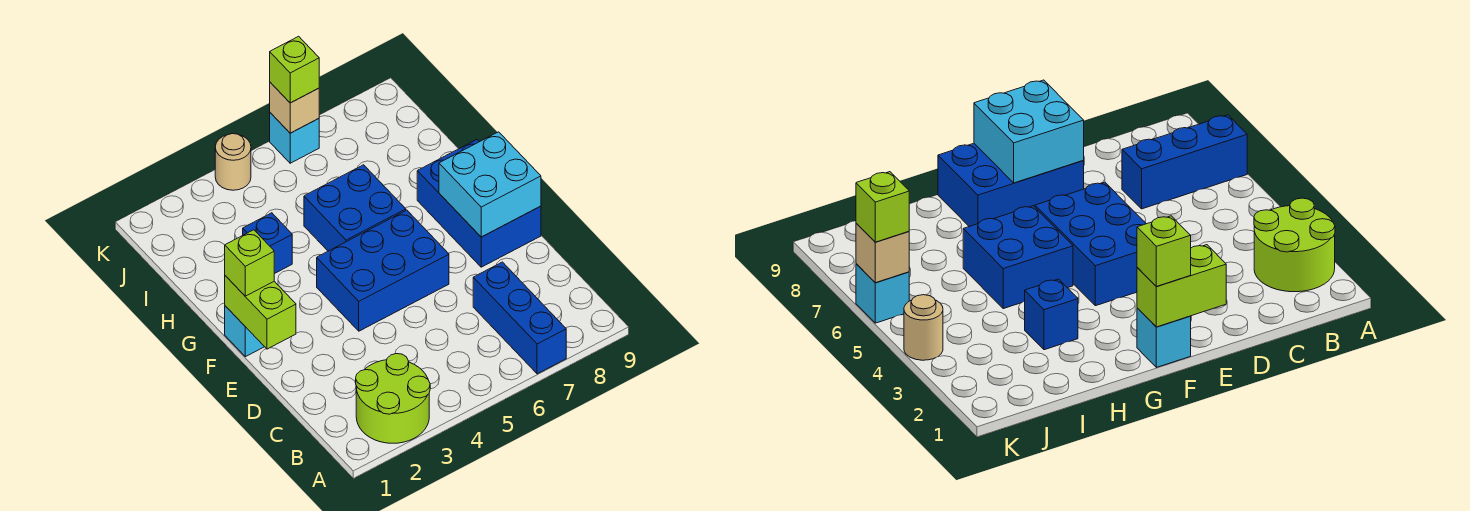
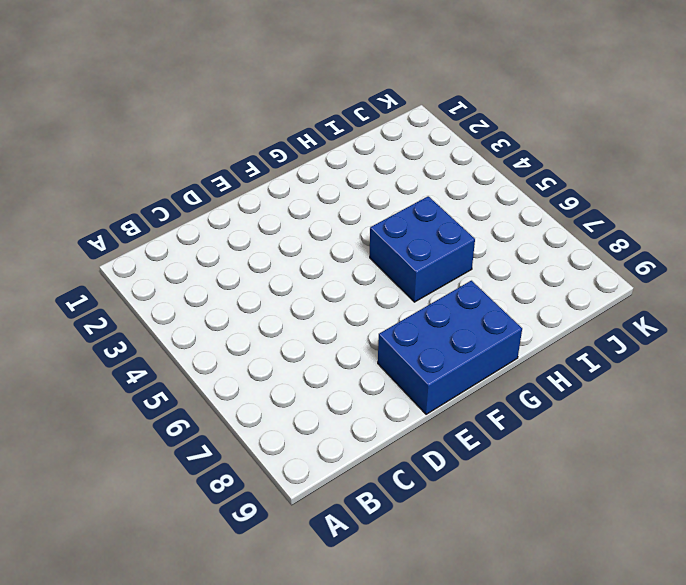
none -> lime round brick A2:B3 level 1
none -> blue brick A7:C7 level 1
none -> blue brick E4:F6 level 1

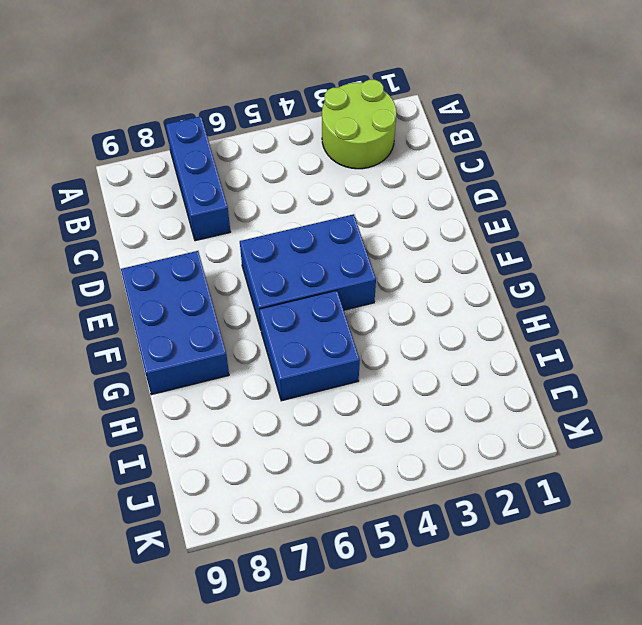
none -> cyan brick F1 level 1
none -> blue brick H3 level 1
none -> tan round brick K4 level 1

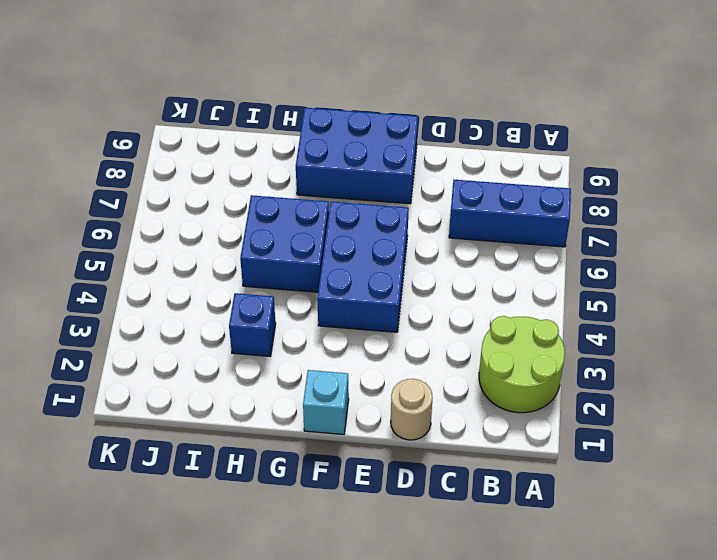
tan round brick D1 level 1 -> tan round brick K4 level 1
none -> cyan brick K6 level 1
none -> lime brick E1:F1 level 2
none -> cyan brick E8:F9 level 2

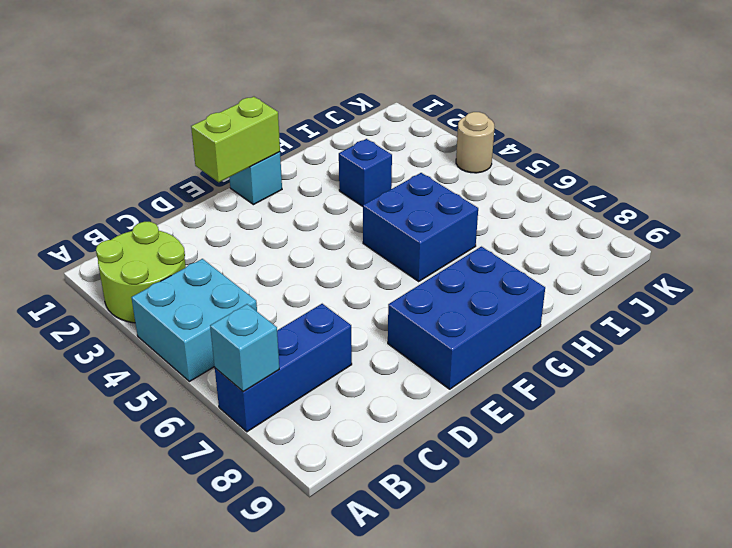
cyan brick A4:B5 level 1 -> cyan brick E8:F9 level 2
cyan brick A7 level 2 -> cyan brick K6 level 1
none -> blue brick E4:F6 level 1
none -> tan brick K6 level 2
none -> lime brick F1 level 3

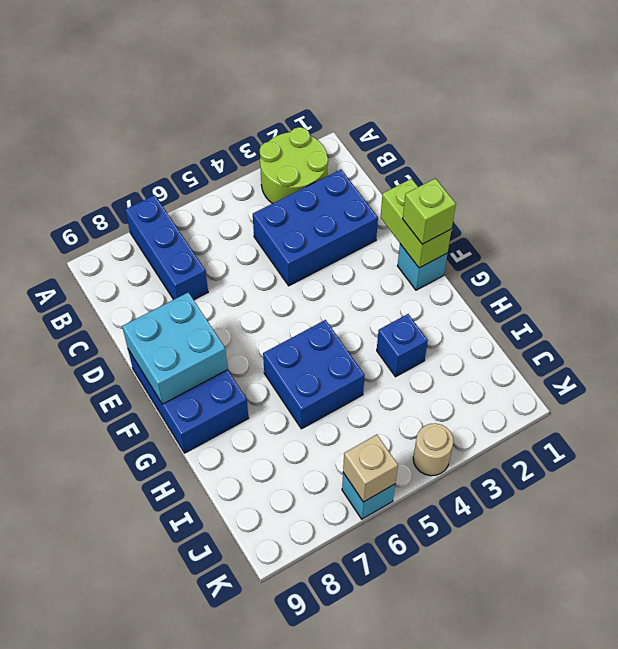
blue brick C2:D4 level 1 -> blue brick E4:F6 level 1
none -> lime brick K6 level 3

